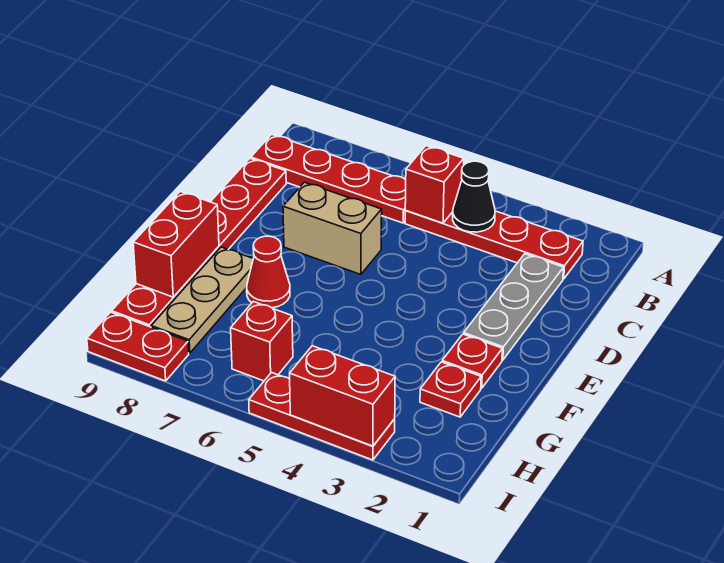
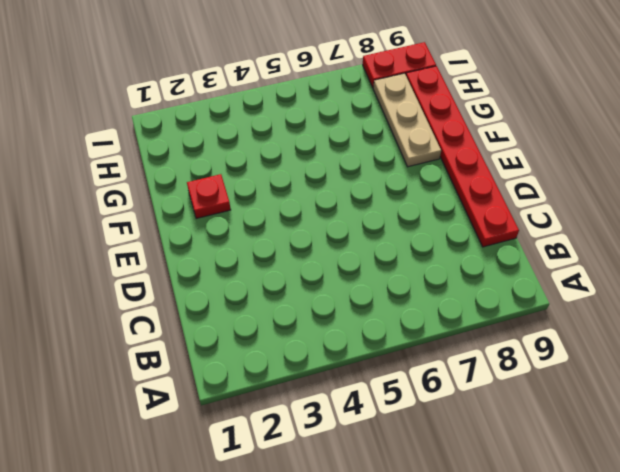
none -> red plate B2:B5 level 1
none -> red plate B6:B9 level 1
none -> grey plate C2:E2 level 1

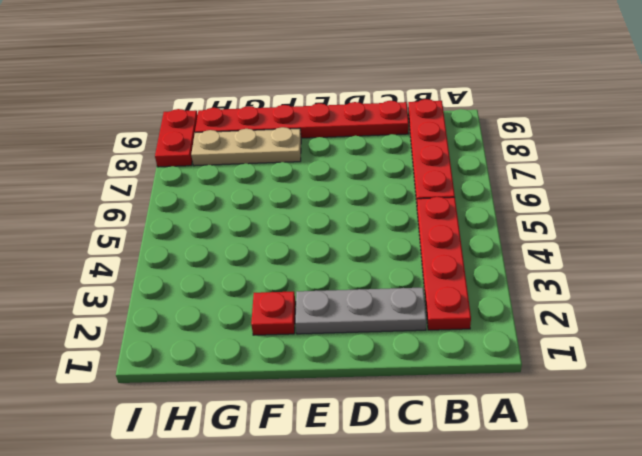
none -> tan brick D6:D7 level 1
none -> red cone F7 level 1
none -> red plate G2 level 1

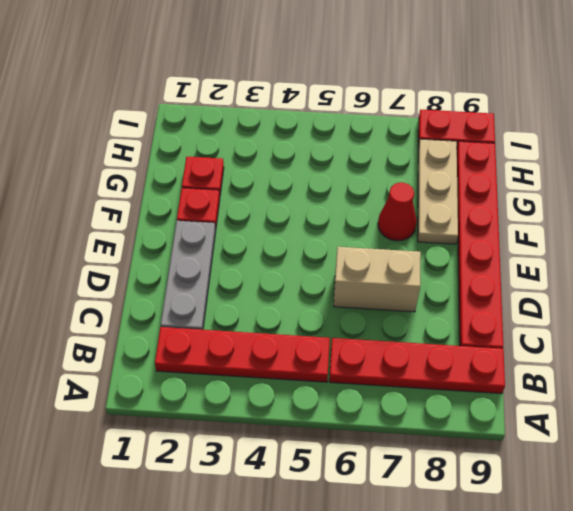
none -> red brick H6 level 1
none -> red plate I3:I5 level 1
none -> black cone B4 level 2

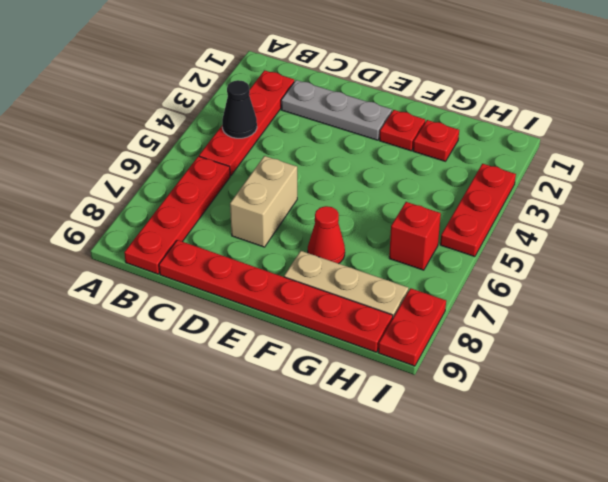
none -> red brick B5 level 2
none -> red brick F9:G9 level 2
none -> red brick I3:I4 level 2

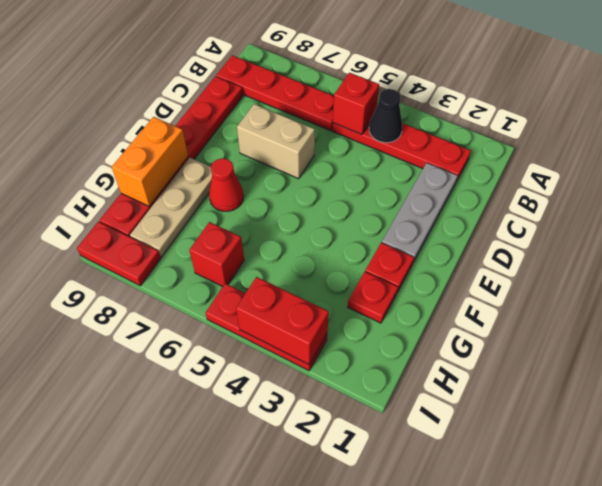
orange brick F9:G9 level 2 -> red brick F9:G9 level 2

